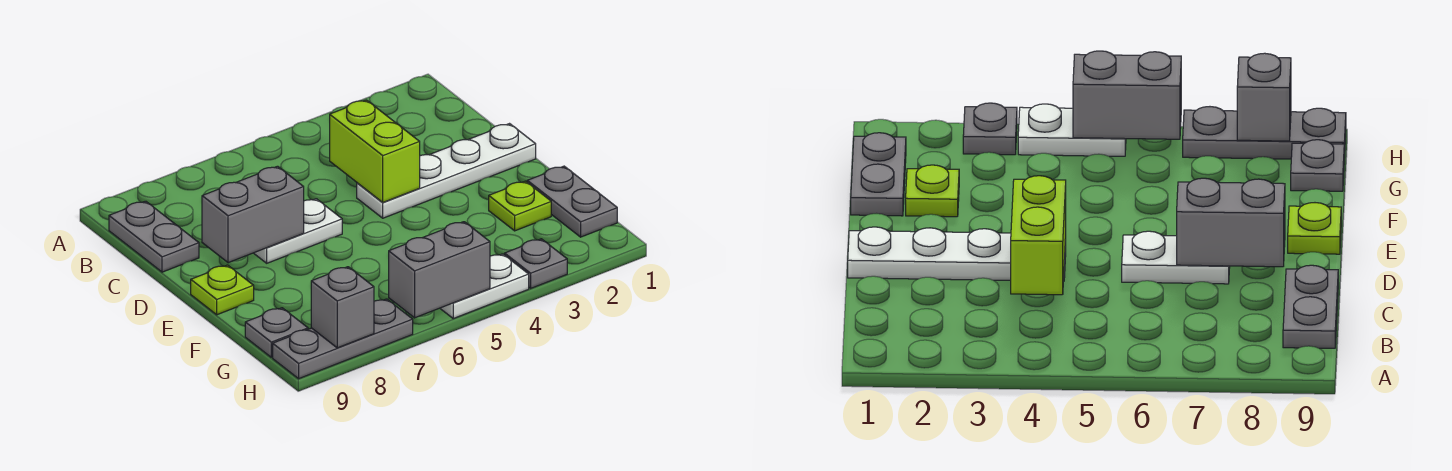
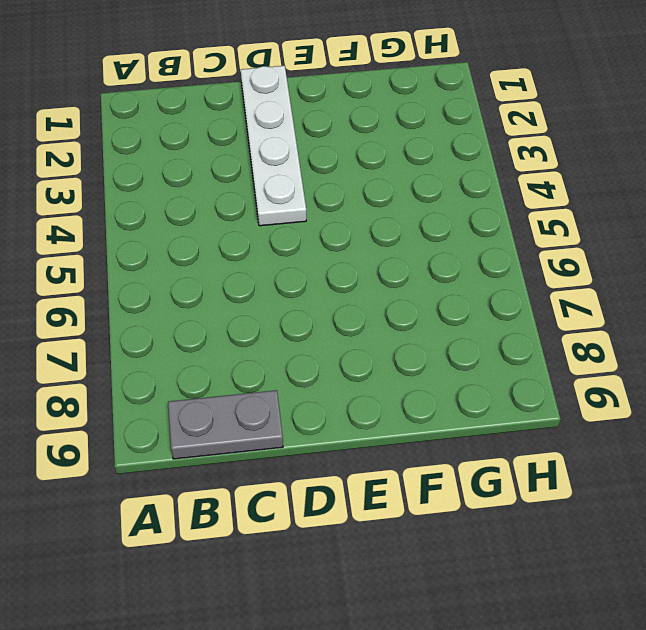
none -> white plate D6:D7 level 1
none -> lime plate E9 level 1
none -> grey plate F1:G1 level 1

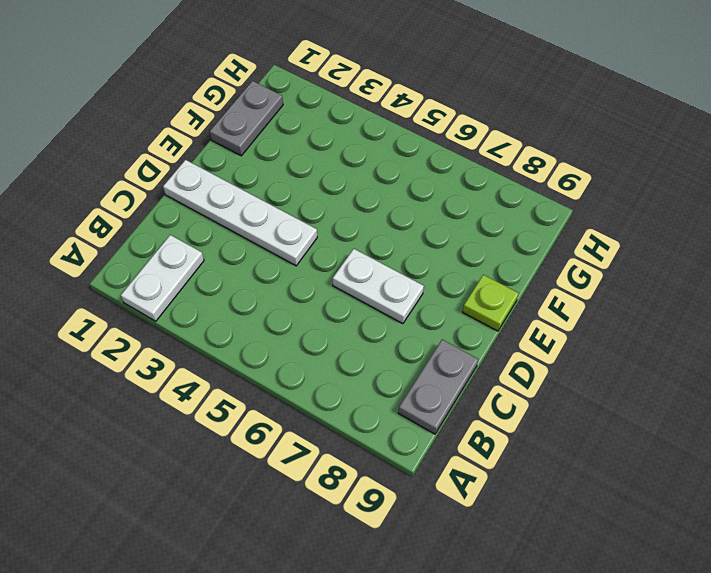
white plate A2:B2 level 1 -> white plate H4:H5 level 1
none -> lime plate F2 level 1
none -> grey plate G9 level 1
none -> grey plate H3 level 1

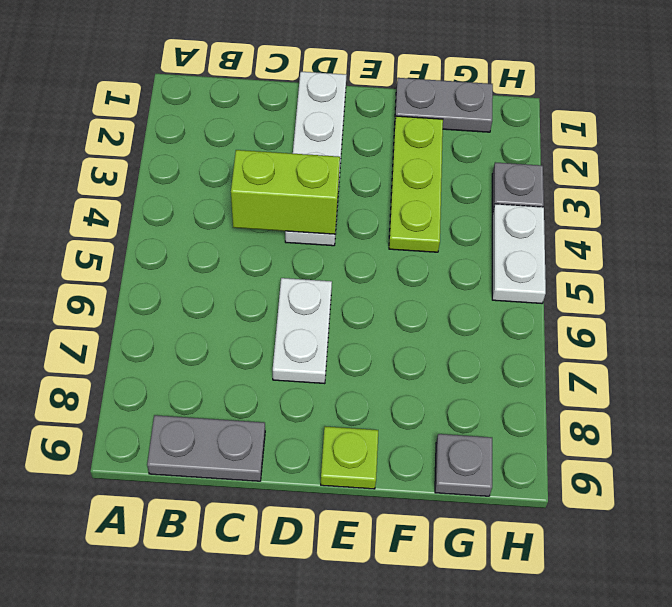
lime plate F2:F4 level 1 -> lime plate F2 level 1
none -> grey plate H7:H9 level 1
none -> grey brick D7:D8 level 2
none -> grey brick H5:H6 level 2

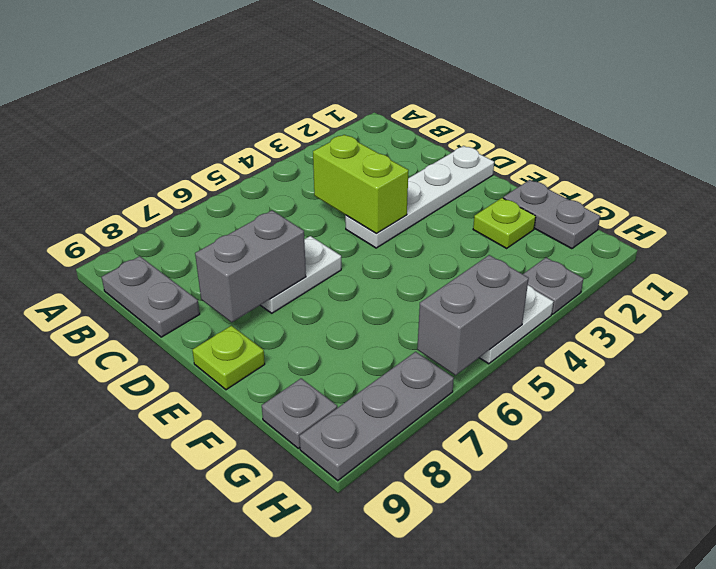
none -> grey brick H8 level 2

